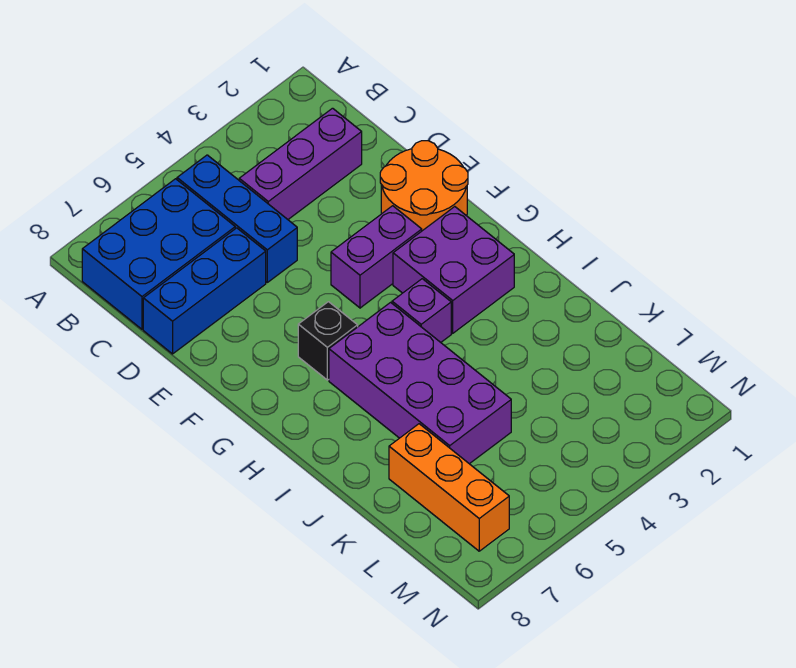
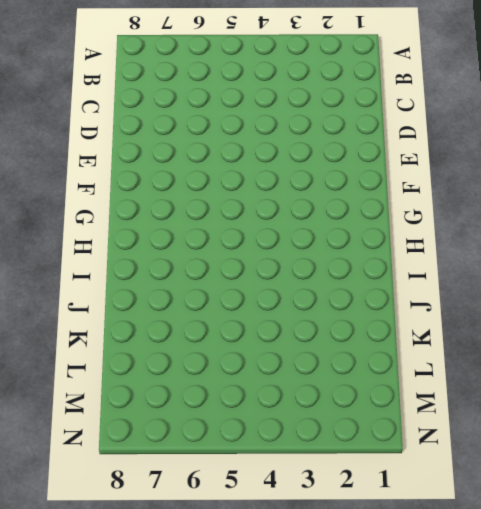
none -> blue brick B5:D5 level 1
none -> blue brick B6:C8 level 1

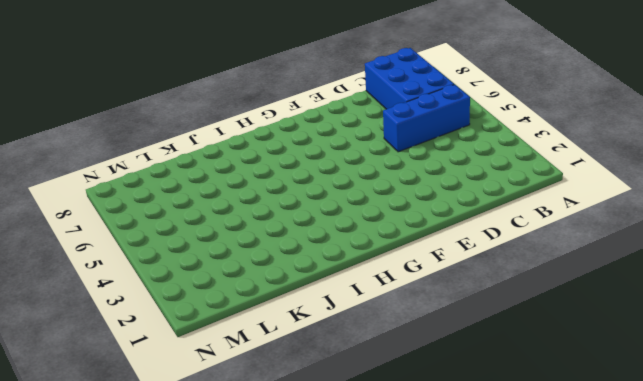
none -> purple brick C2:C4 level 1
none -> blue brick D6:D8 level 1

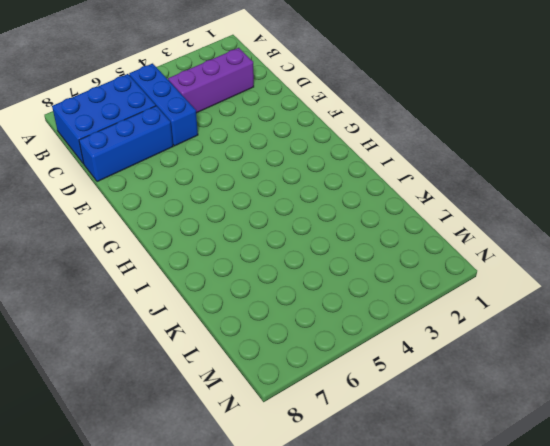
none -> orange round brick E1:F2 level 1
none -> purple brick F3:F4 level 1

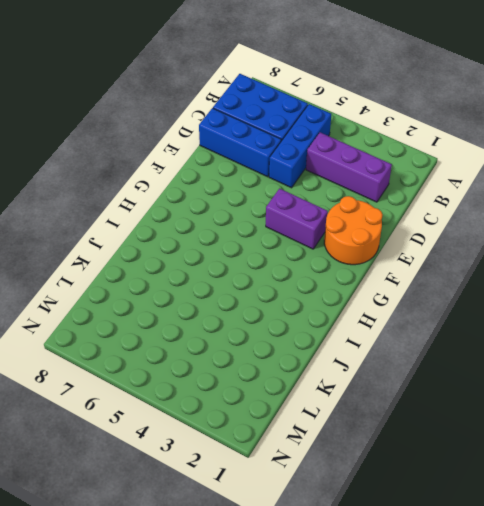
none -> purple brick G2:H3 level 1
none -> black brick G6 level 1

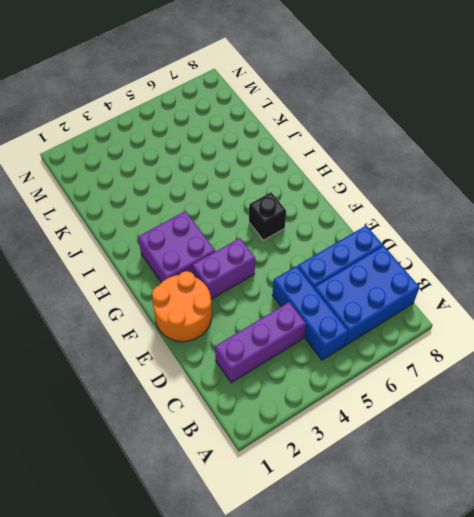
none -> purple brick H4 level 1
none -> purple brick H5:K6 level 1

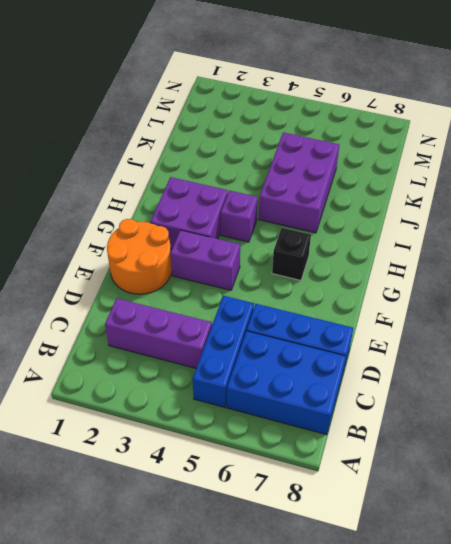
purple brick I5:K6 level 1 -> purple brick H5:K6 level 1
none -> orange brick K7:M7 level 1

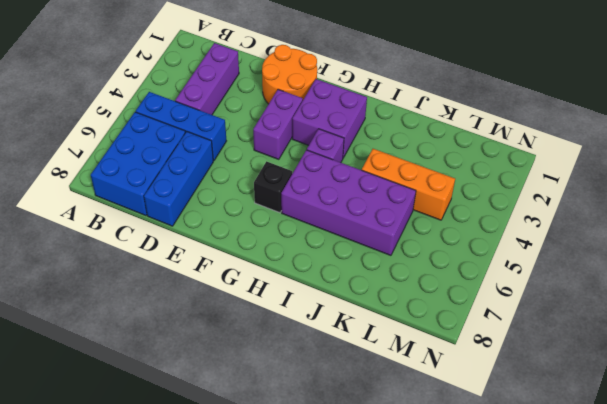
orange brick J4:L4 level 1 -> orange brick K7:M7 level 1

